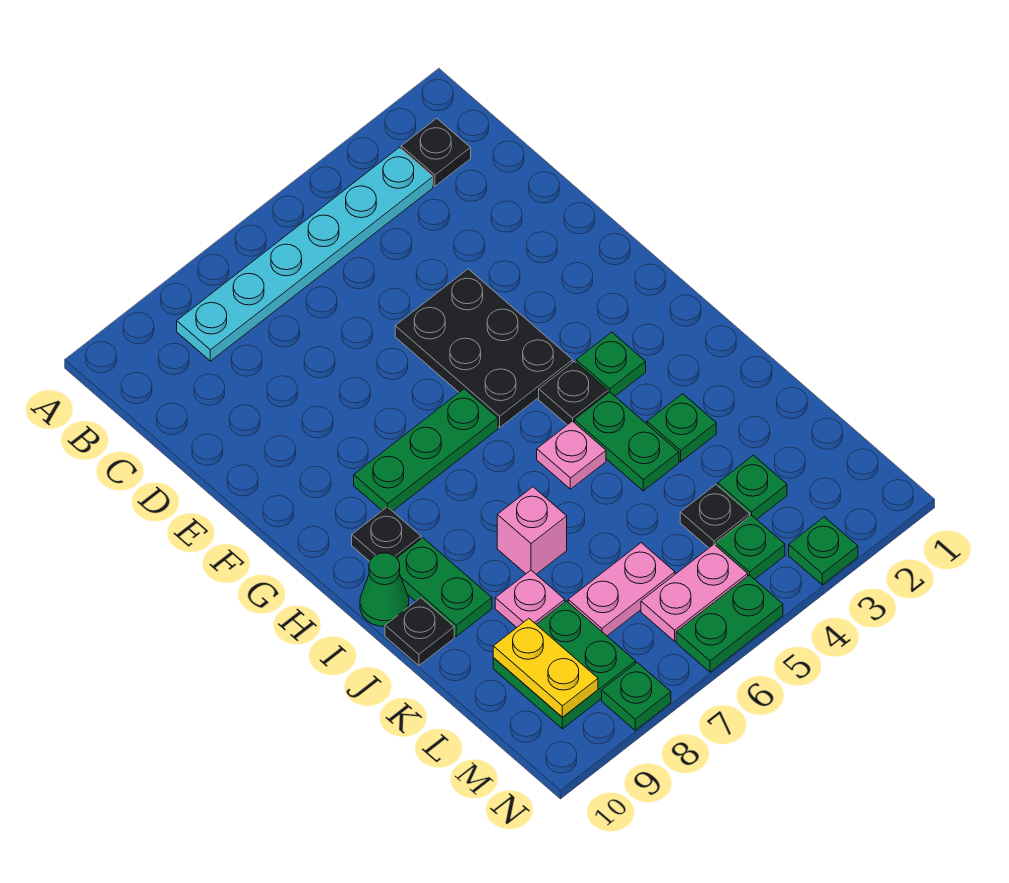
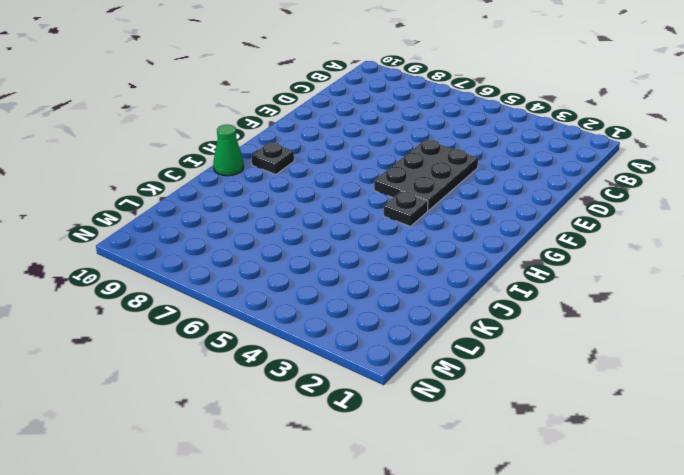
none -> black plate B2 level 1
none -> cyan plate B3:B8 level 1
none -> green plate G6:G8 level 1

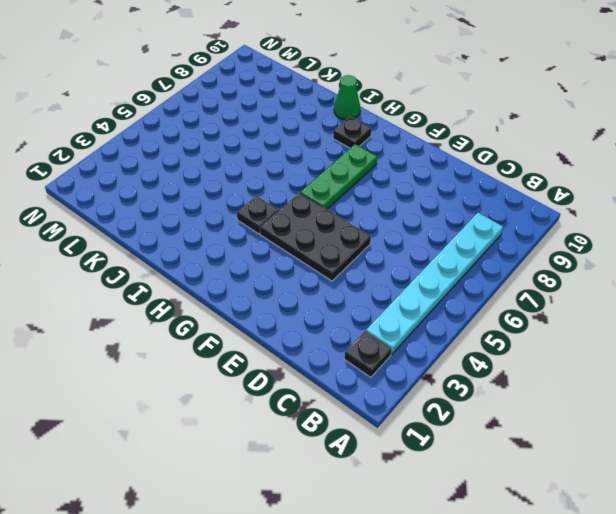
none -> green plate H3 level 1
none -> green plate I4:J4 level 1
none -> pink plate I5 level 1

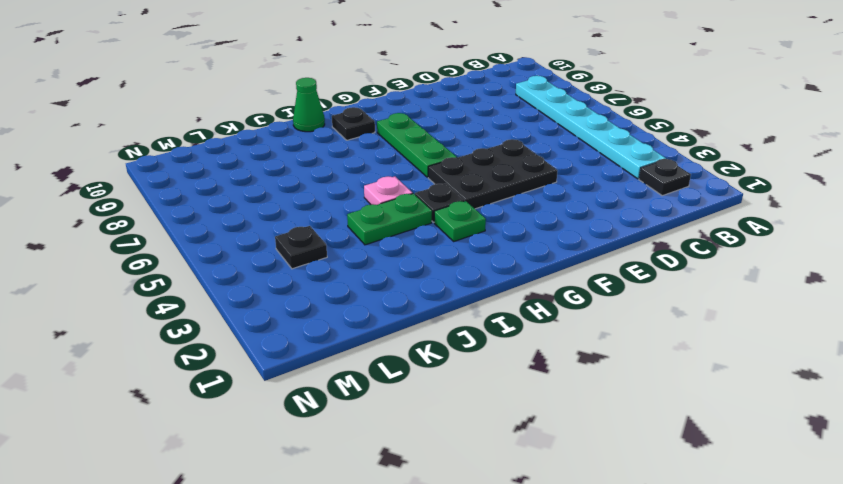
none -> green plate I9:J9 level 1
none -> green plate J3 level 1
none -> pink brick J7 level 1

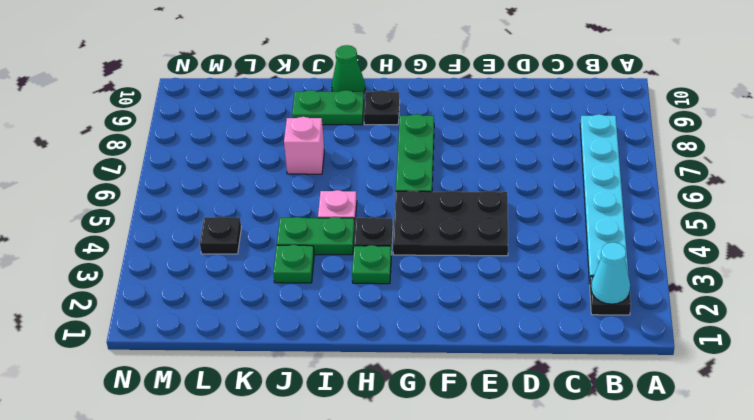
cyan cone B2 level 2 -> none
none -> black plate J10 level 1
none -> pink plate K8 level 1
none -> green plate L3 level 1

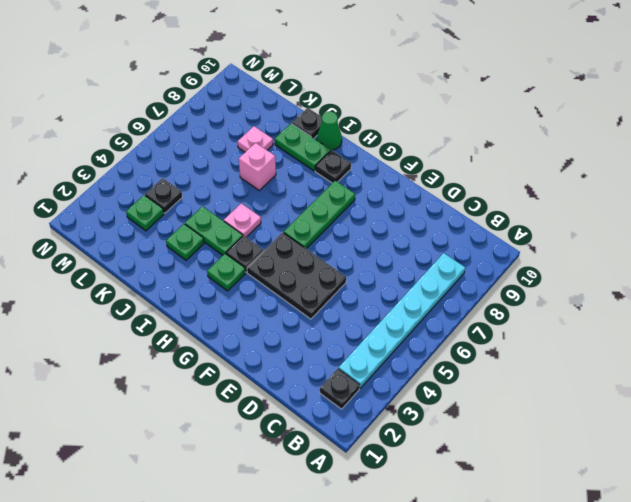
none -> pink plate L6:L7 level 1
none -> green plate L8:M9 level 1
none -> green plate M4 level 1

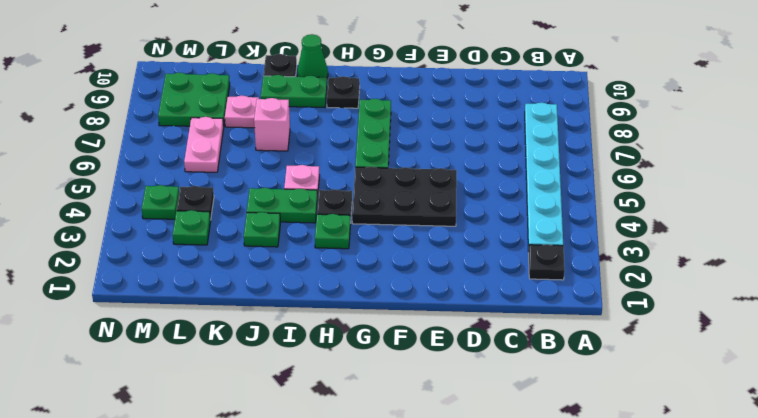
none -> pink plate M5:M6 level 1
none -> green plate N3 level 1
none -> green plate N5:N6 level 1

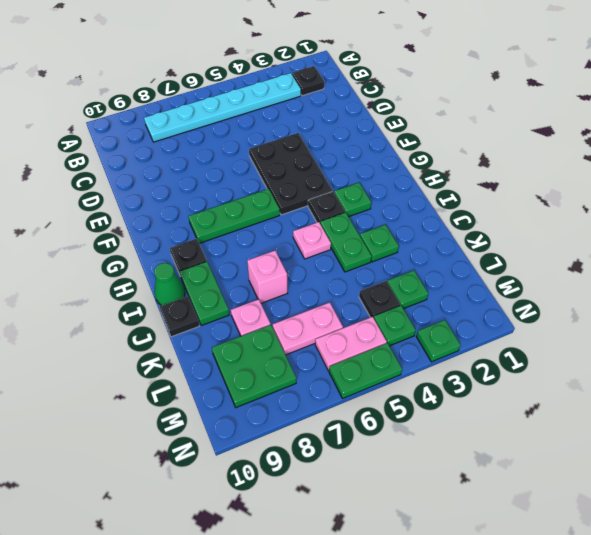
none -> green plate N8 level 1
none -> yellow plate L9:M9 level 2

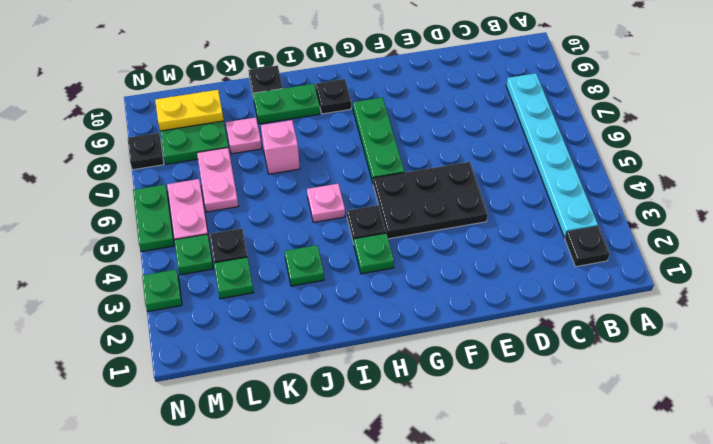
black plate N8 level 1 -> green plate N8 level 1
none -> green plate I4:J4 level 1
none -> green cone I10 level 1

